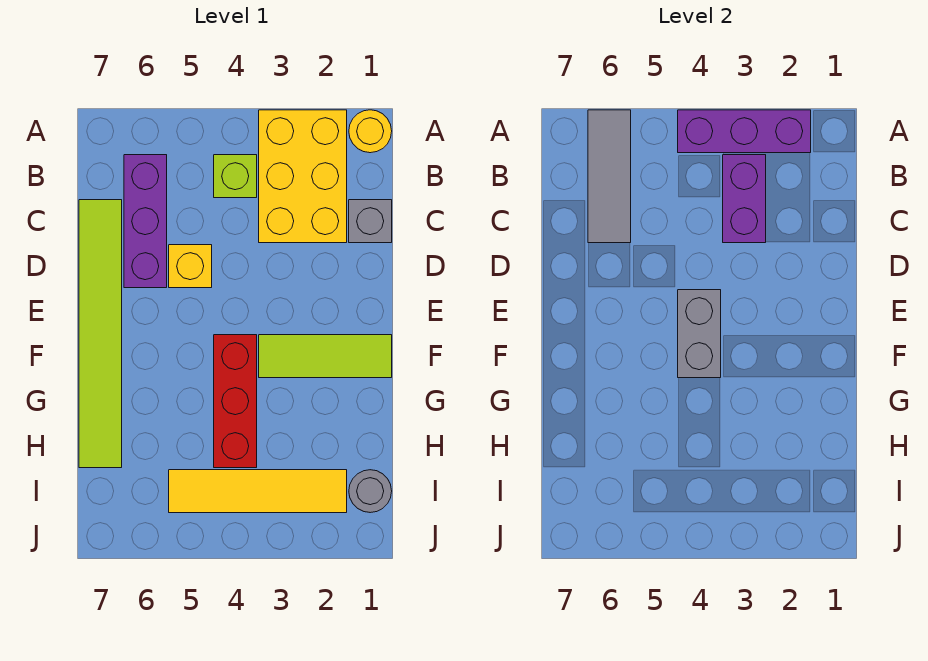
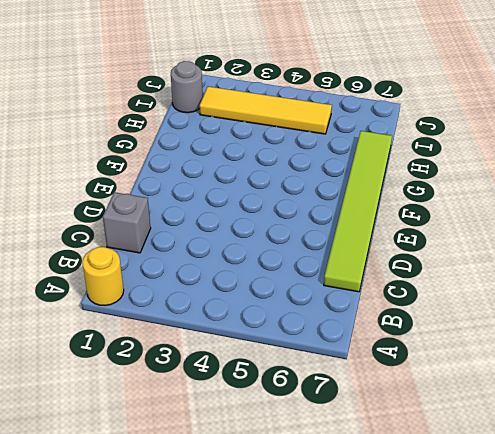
none -> yellow brick A2:C3 level 1
none -> lime brick B4 level 1
none -> purple brick B6:D6 level 1

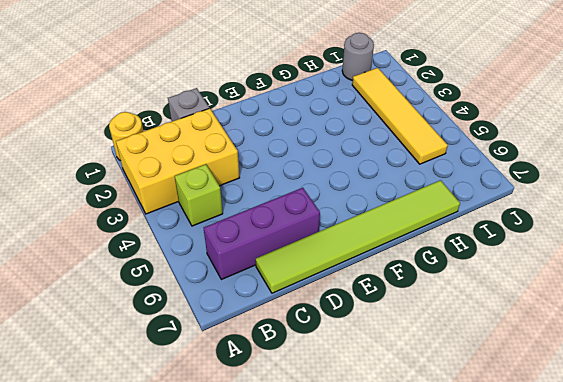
none -> yellow brick D5 level 1
none -> lime tile F1:F3 level 1
none -> red brick F4:H4 level 1

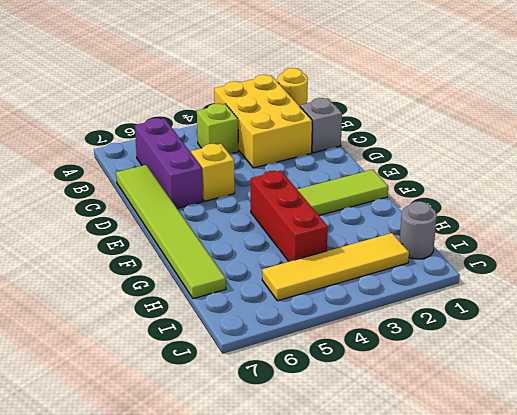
none -> purple brick A2:A4 level 2
none -> grey tile A6:C6 level 2
none -> purple brick B3:C3 level 2

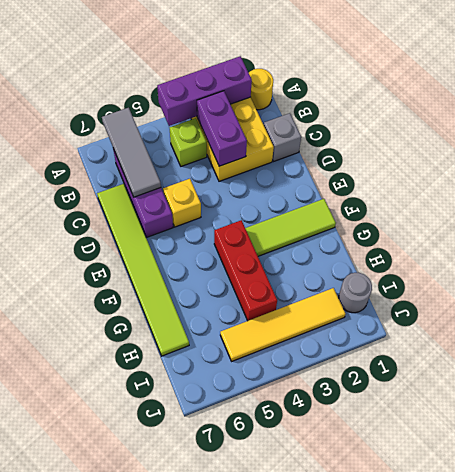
none -> grey brick E4:F4 level 2

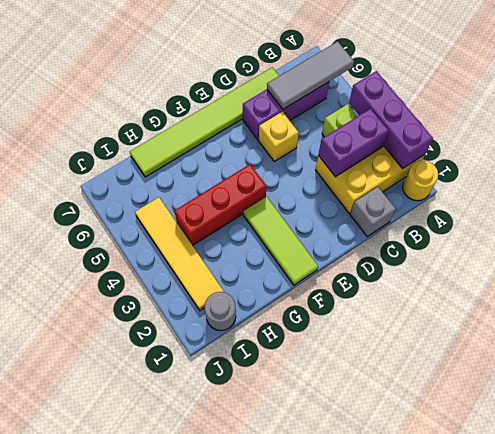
none -> grey brick E4:F4 level 2

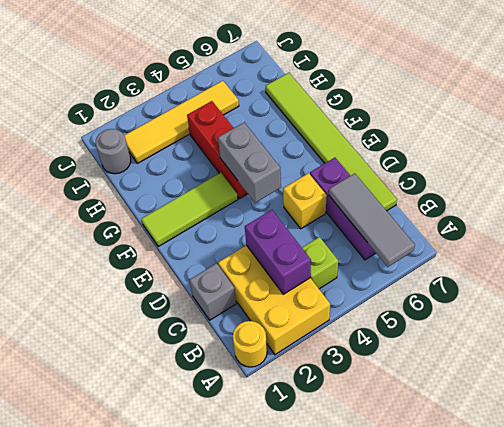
none -> purple brick A2:A4 level 2

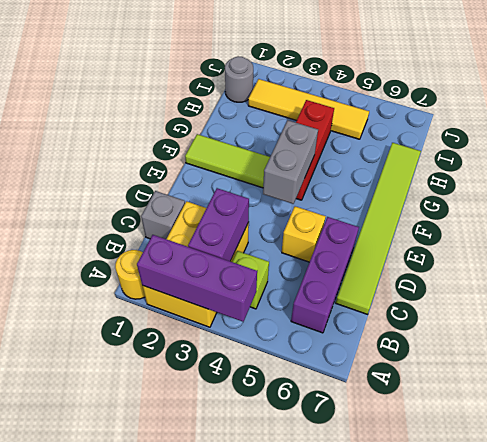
none -> grey tile A6:C6 level 2

